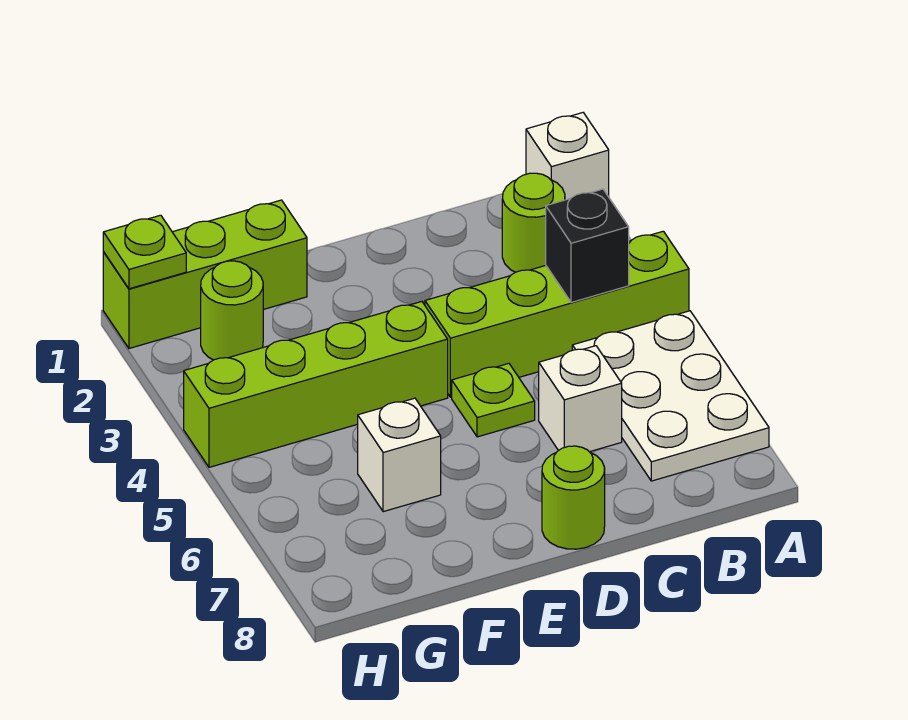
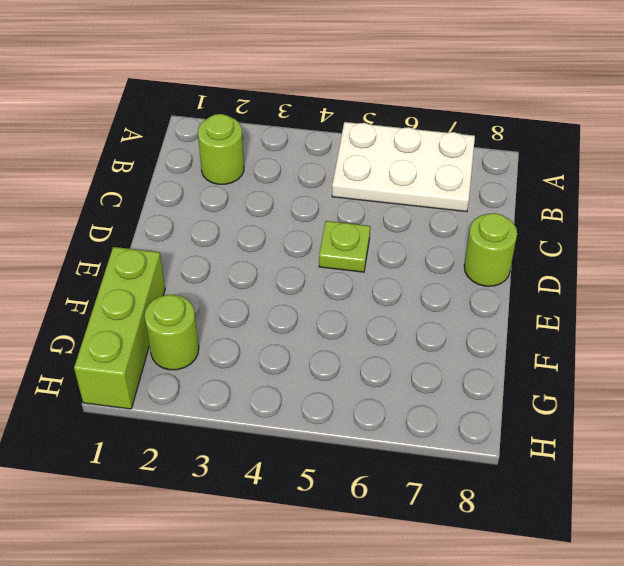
none -> white brick A1 level 1
none -> lime brick A4:D4 level 1
none -> white brick C6 level 1

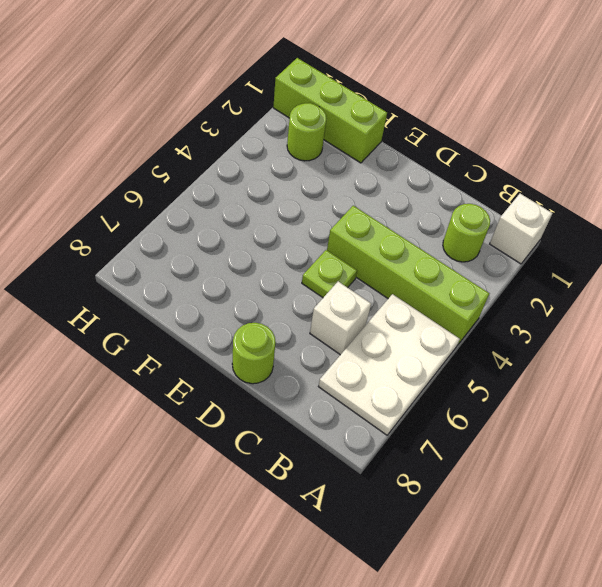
none -> lime brick E4:H4 level 1
none -> white brick F6 level 1
none -> black brick B4 level 2

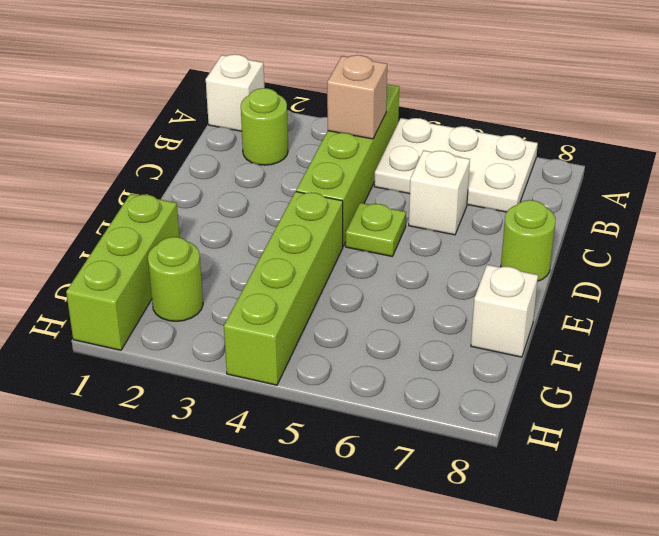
tan brick B4 level 2 -> black brick B4 level 2
white brick F8 level 1 -> white brick F6 level 1
none -> lime plate H1 level 2

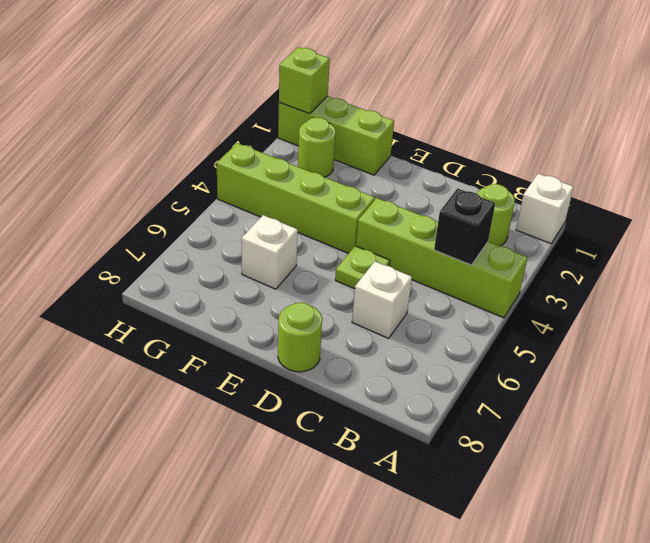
lime brick H1 level 2 -> lime plate H1 level 2
none -> white plate A5:B7 level 1

